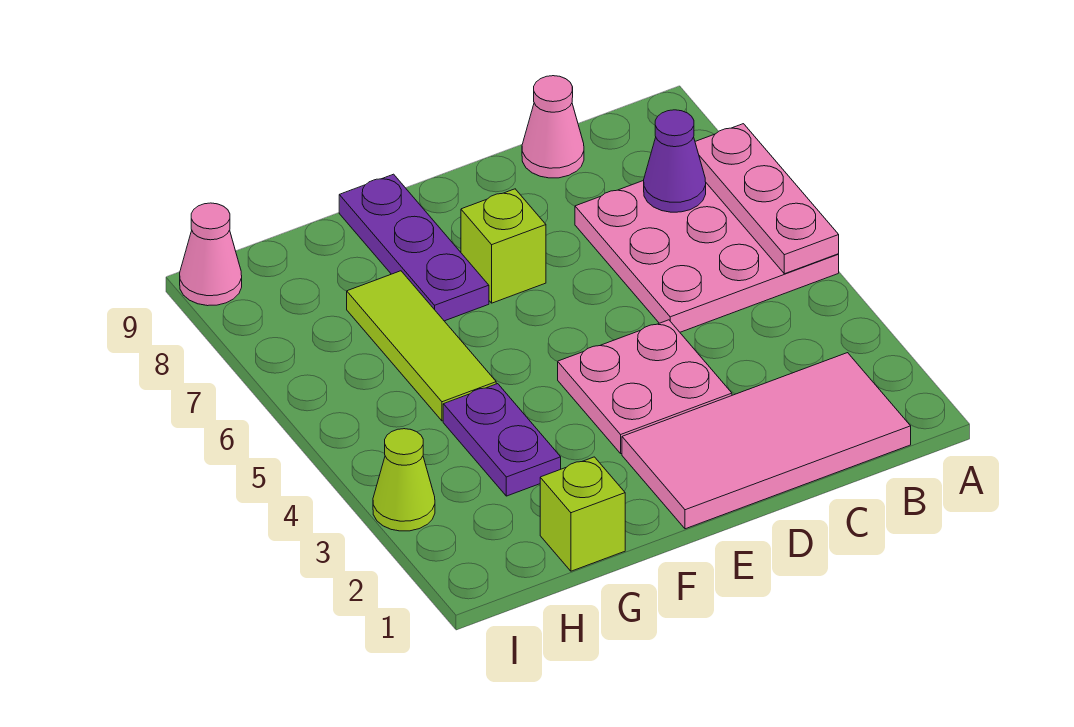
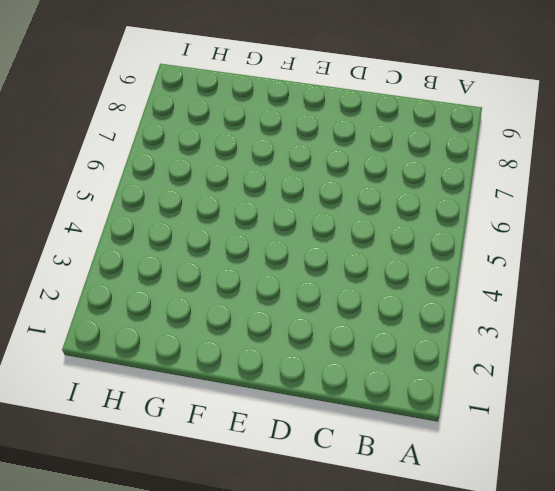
none -> pink plate A5:C7 level 1
none -> pink tile B1:E2 level 1
none -> pink cone C9 level 1

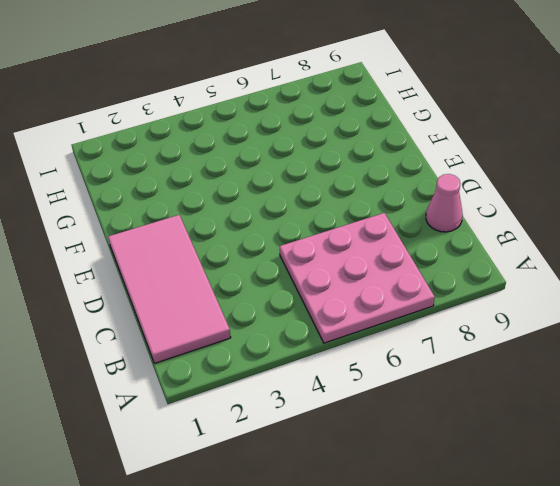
none -> pink plate D3:E4 level 1
none -> lime brick E7 level 1
none -> purple plate F7:F9 level 1

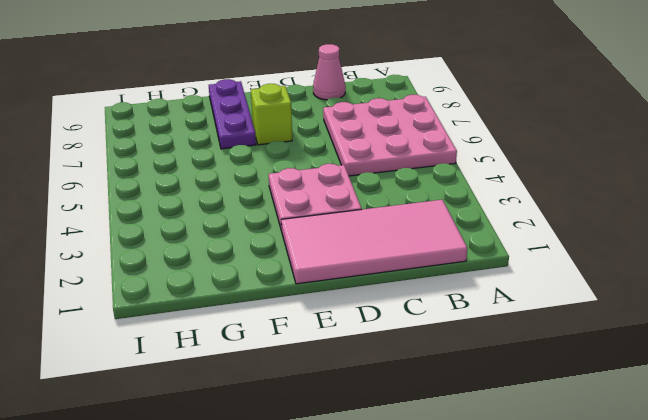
none -> lime brick G1 level 1
none -> purple plate G3:G4 level 1
none -> lime tile G5:G7 level 1

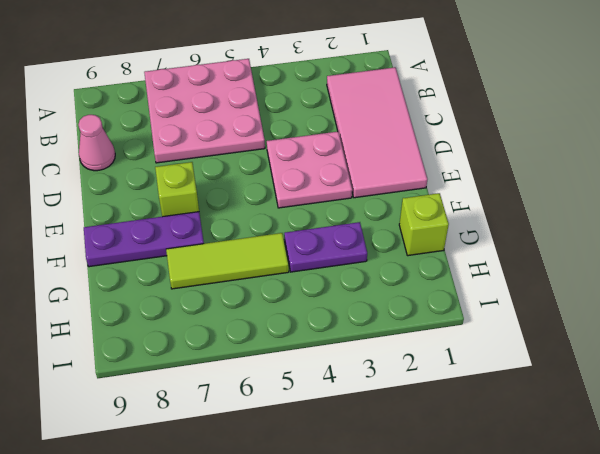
none -> lime cone I3 level 1
none -> pink cone I9 level 1
none -> pink plate A5:A7 level 2

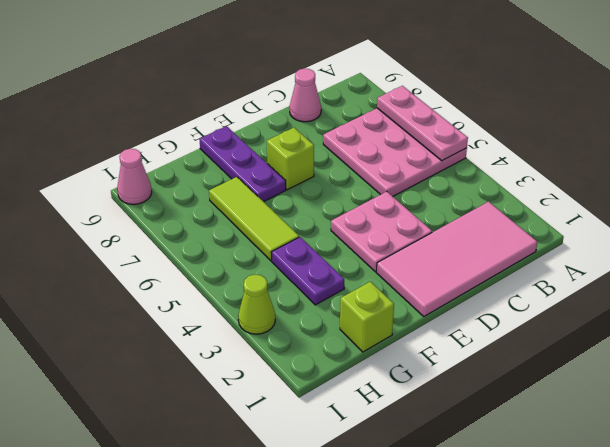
none -> purple cone B7 level 2

